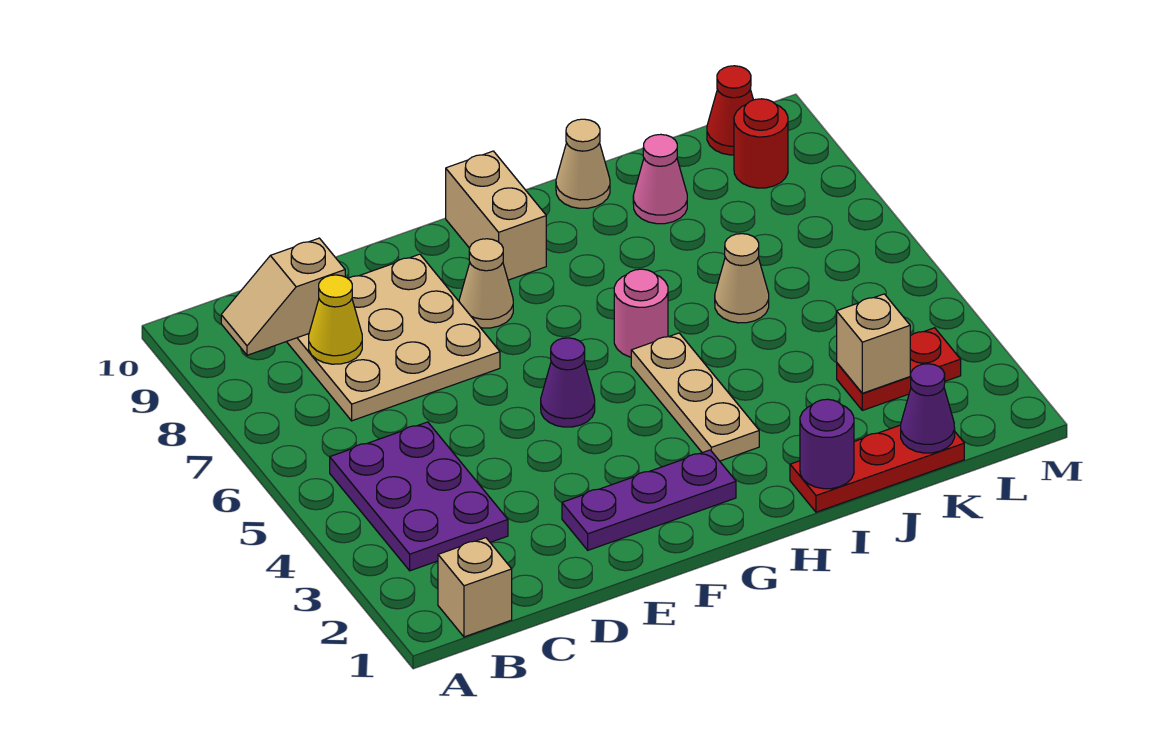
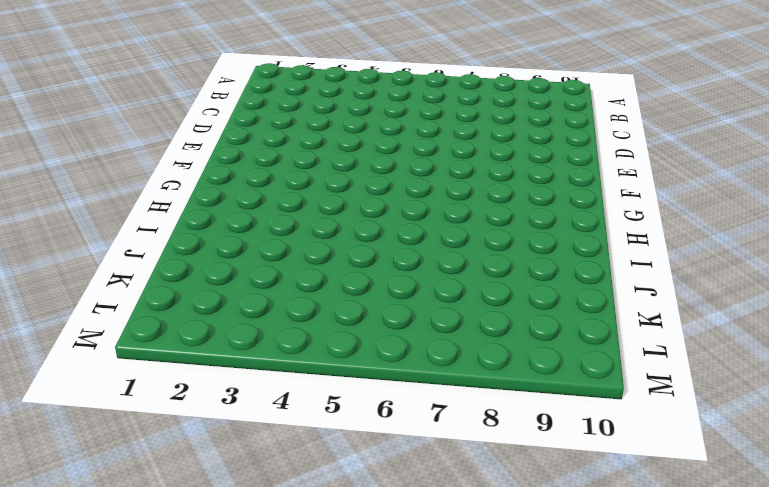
none -> tan brick B1 level 1
none -> purple plate B3:C5 level 1
none -> tan plate C7:E9 level 1

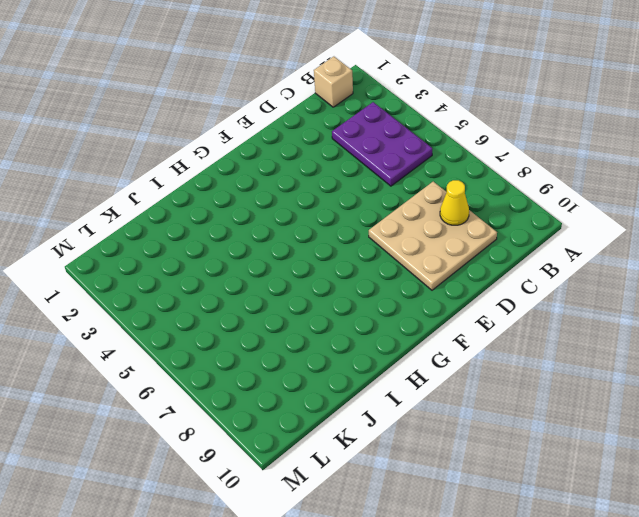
none -> purple plate E2:G2 level 1
none -> purple cone F5 level 1
none -> tan cone F8 level 1

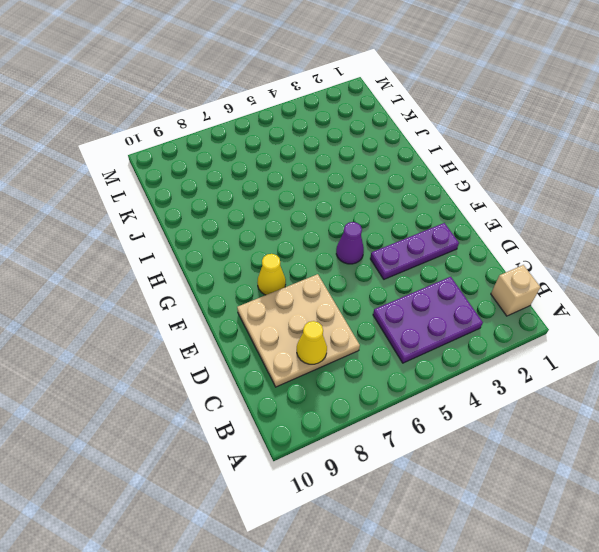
purple plate E2:E4 level 1 -> purple plate E2:G2 level 1
yellow cone F8 level 1 -> tan cone F8 level 1
none -> tan brick G9:G10 level 1
none -> tan plate H3:H5 level 1
none -> pink round brick H6 level 1

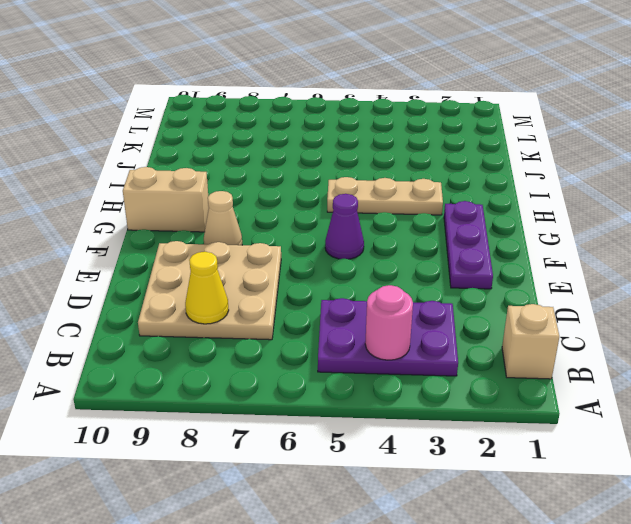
pink round brick B4 level 2 -> pink round brick H6 level 1
none -> red plate I1:K1 level 1
none -> tan cone I10 level 1
none -> tan cone J6 level 1

